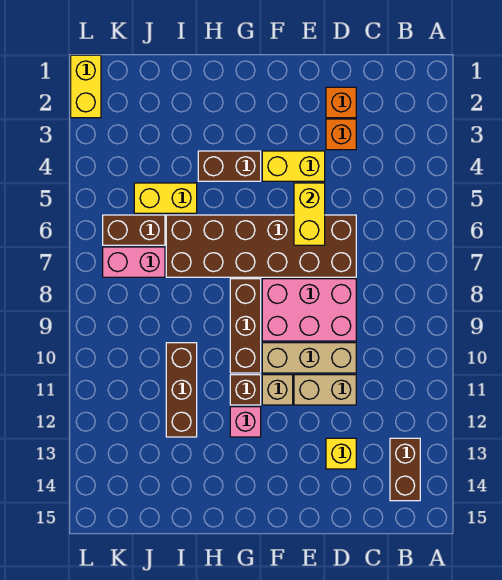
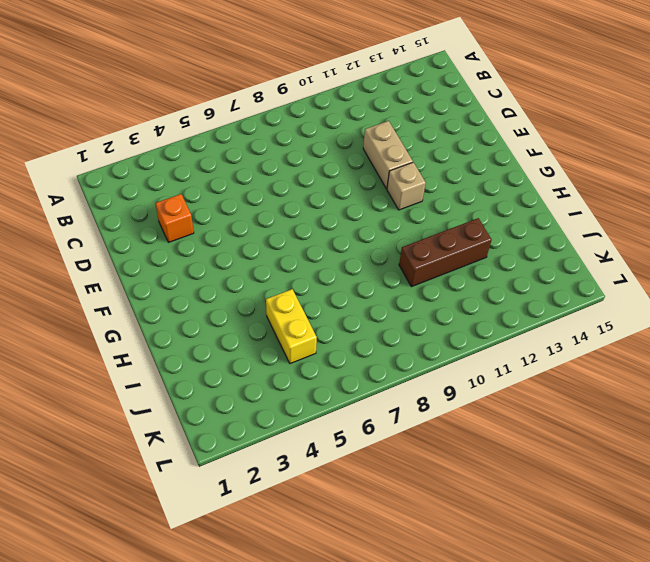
none -> brown brick B13:B14 level 1
none -> orange brick D2 level 1
none -> brown brick D6:I7 level 1

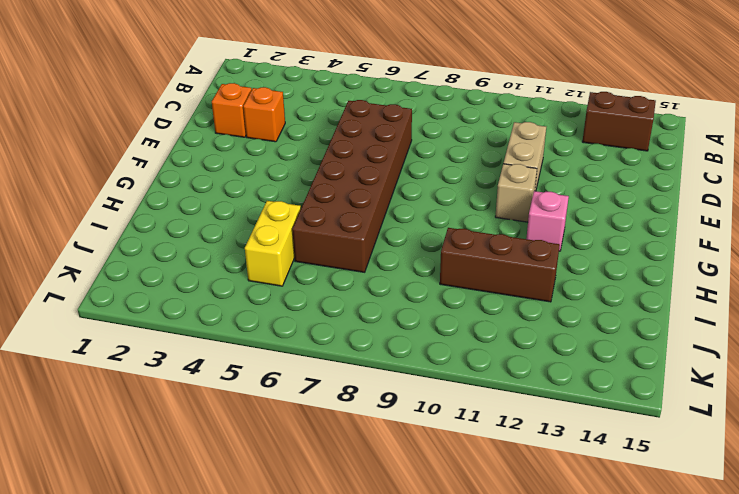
none -> pink brick D8:F9 level 1
none -> tan brick D10:F10 level 1
none -> yellow brick D13 level 1

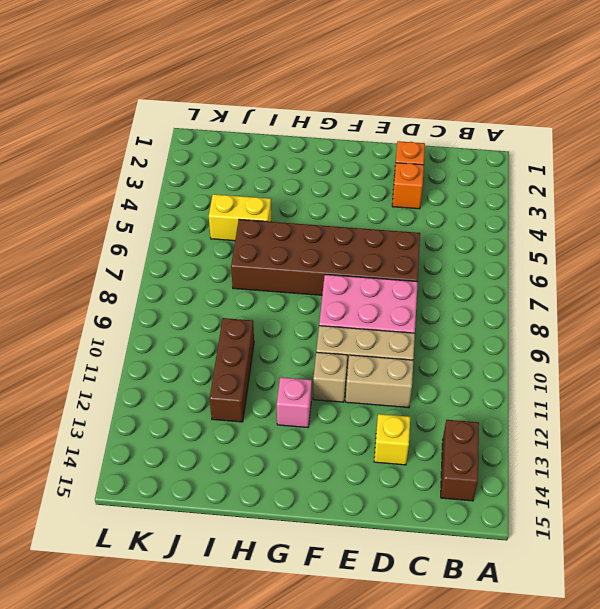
none -> yellow brick E4:F4 level 1
none -> brown brick G4:H4 level 1
none -> brown brick G8:G10 level 1

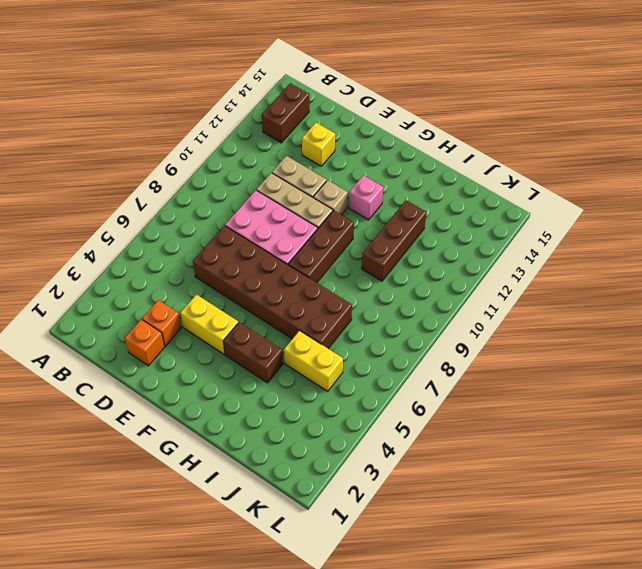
none -> brown brick G11 level 1
none -> brown brick J6:K6 level 1
none -> pink brick J7:K7 level 1

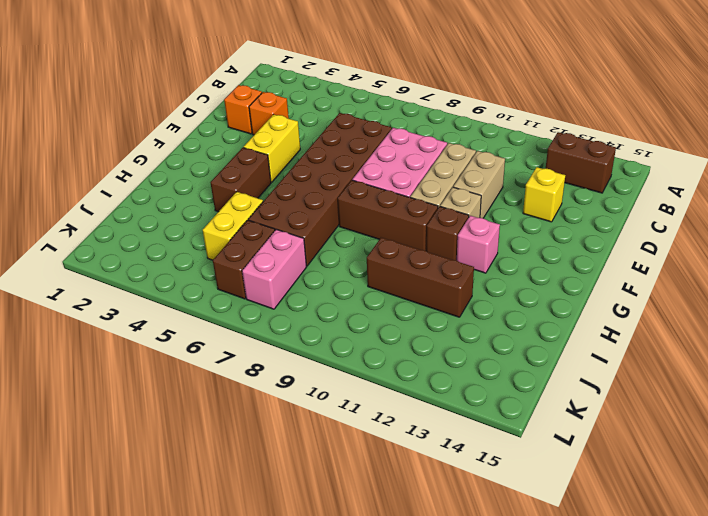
none -> yellow brick L1:L2 level 1
none -> yellow brick E5:E6 level 2

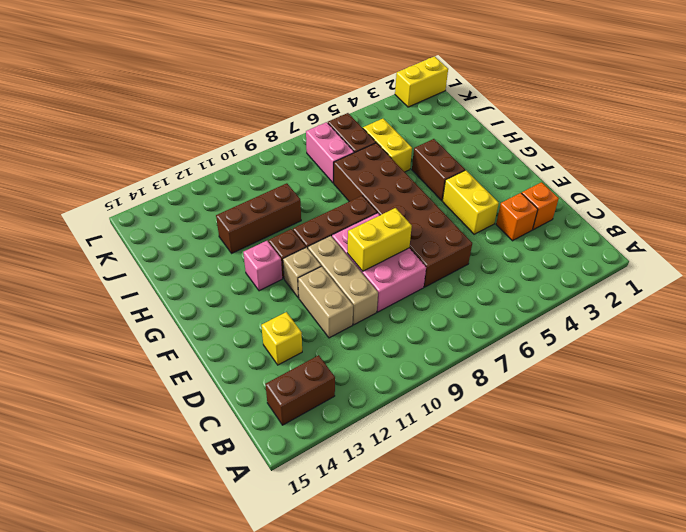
yellow brick E8:E9 level 2 -> yellow brick E5:E6 level 2

